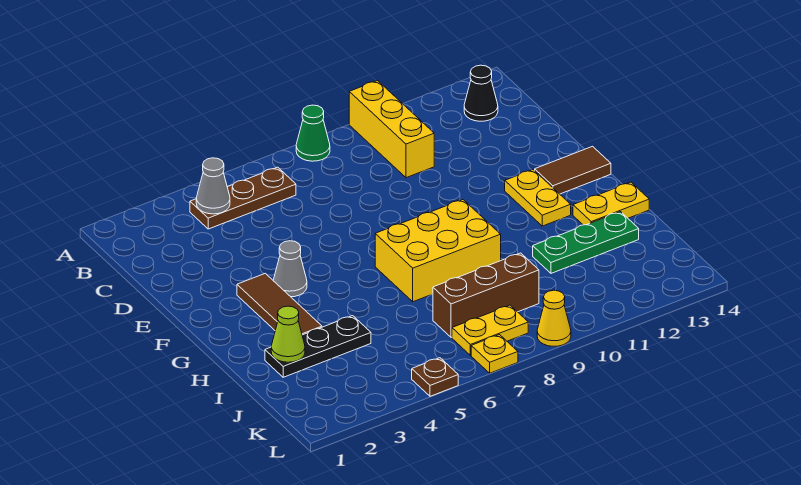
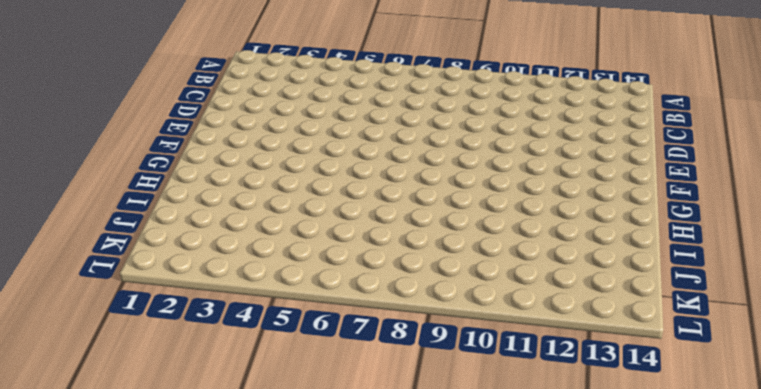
none -> green cone A8 level 1
none -> yellow brick A10:C10 level 1
none -> brown plate B4:B6 level 1

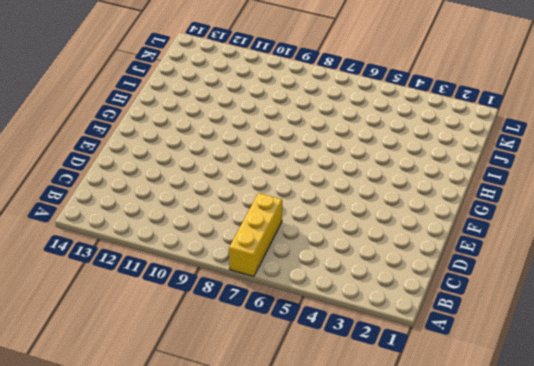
yellow brick A7:C7 level 1 -> yellow brick A10:C10 level 1
none -> green cone A8 level 1
none -> brown plate B4:B6 level 1
none -> black cone B13 level 1

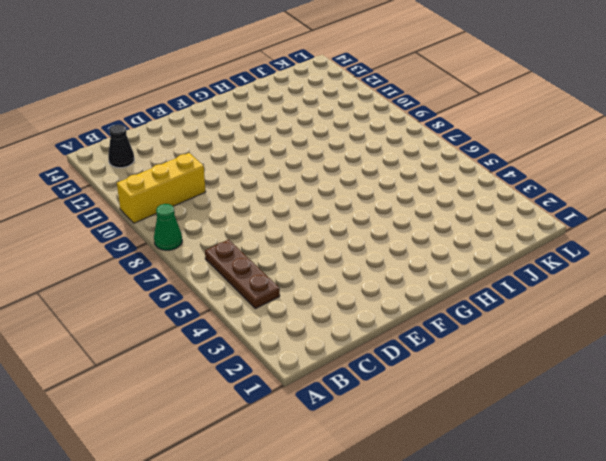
none -> brown tile F3:H3 level 1
none -> grey cone F4 level 1
none -> yellow plate F12:G12 level 1

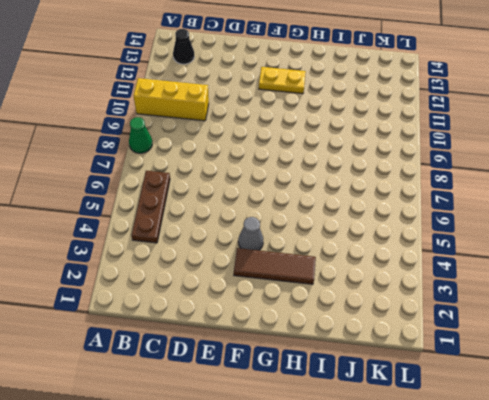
none -> brown tile F13:F14 level 1
none -> yellow brick G7:H9 level 1
none -> yellow plate H13:H14 level 1

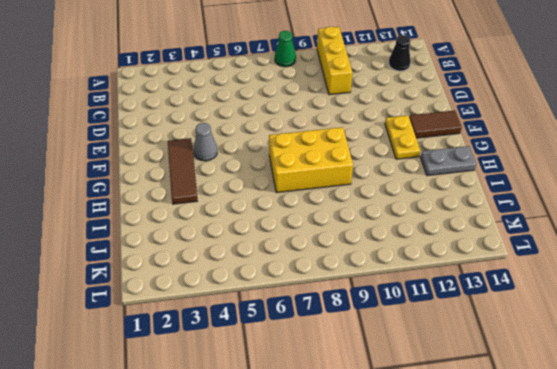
grey plate H13:H14 level 1 -> yellow plate H13:H14 level 1
none -> brown plate B4:B6 level 1
none -> black plate I2:I4 level 1
none -> green plate I11:I13 level 1

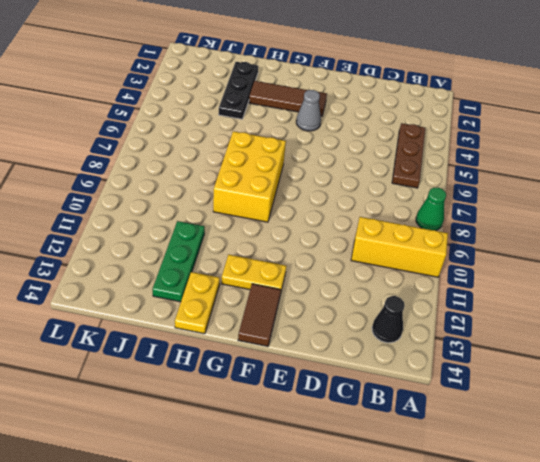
none -> brown brick J7:J9 level 1
none -> yellow plate K7:K8 level 1
none -> brown plate L5 level 1

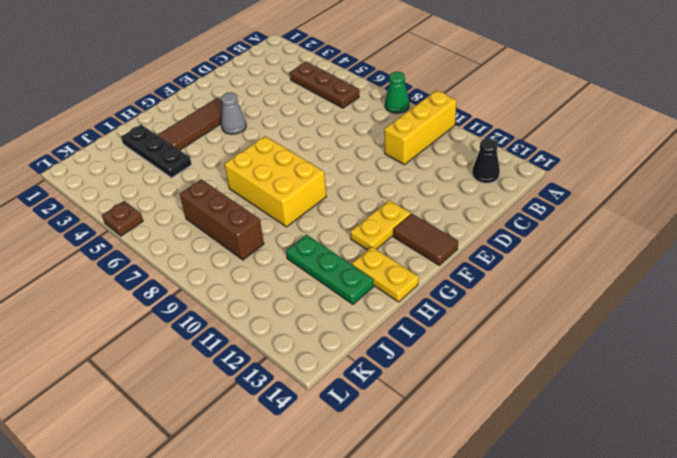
none -> yellow plate K7:K8 level 1
none -> yellow plate L7 level 1
none -> yellow cone L9 level 1

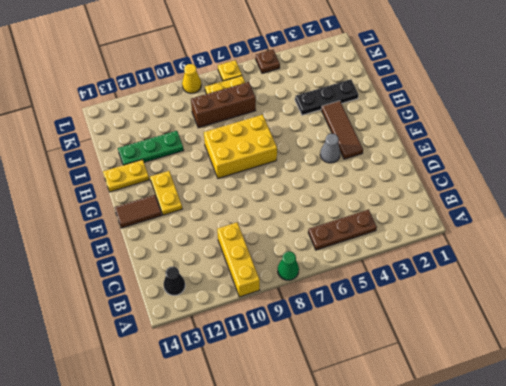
none -> grey cone B4 level 2
none -> lime cone I2 level 2

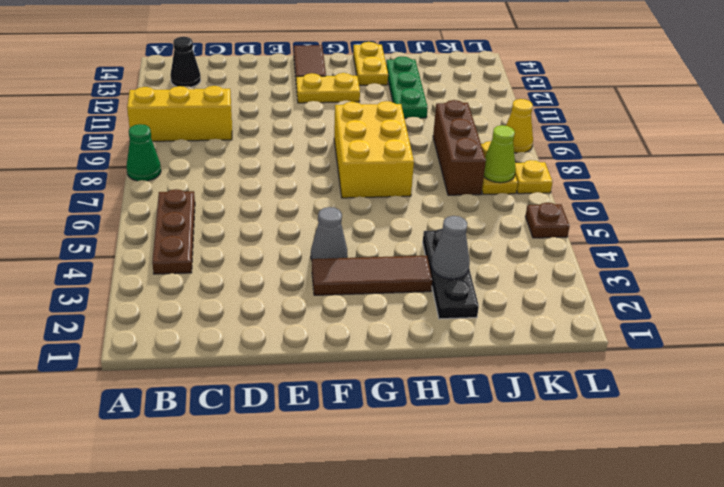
grey cone I3 level 2 -> grey cone B4 level 2
lime cone K7 level 2 -> lime cone I2 level 2

